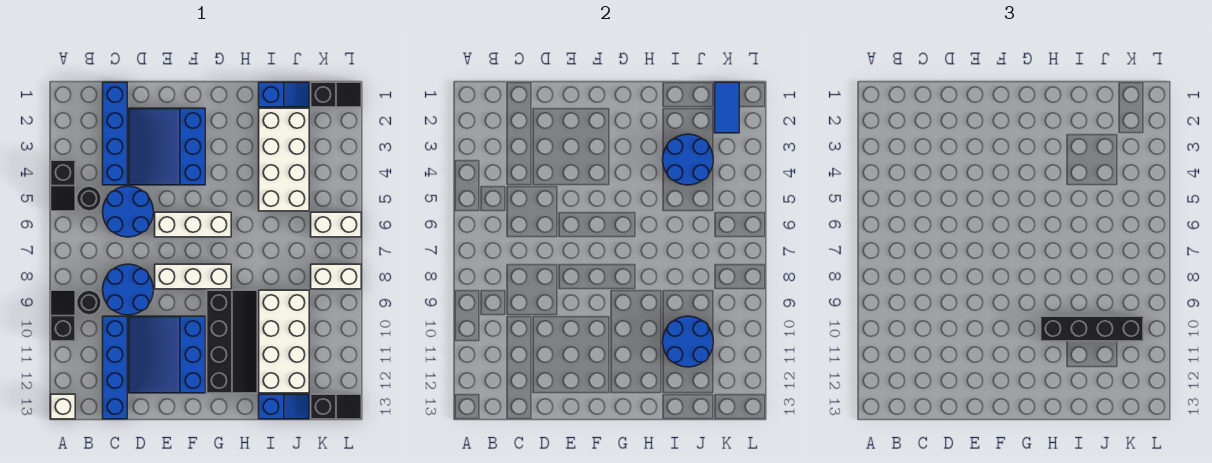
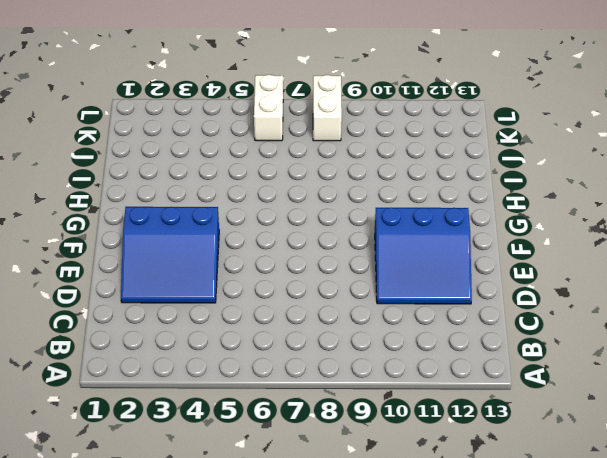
none -> black slope A4:A5 level 1 top 4
none -> black slope A9:A10 level 1 top 10
none -> white brick A13 level 1

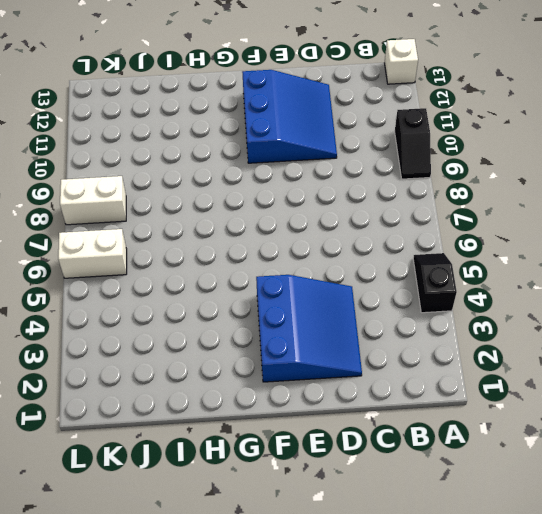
none -> black round brick B5 level 1
none -> black round brick B9 level 1
none -> blue brick C1:C4 level 1

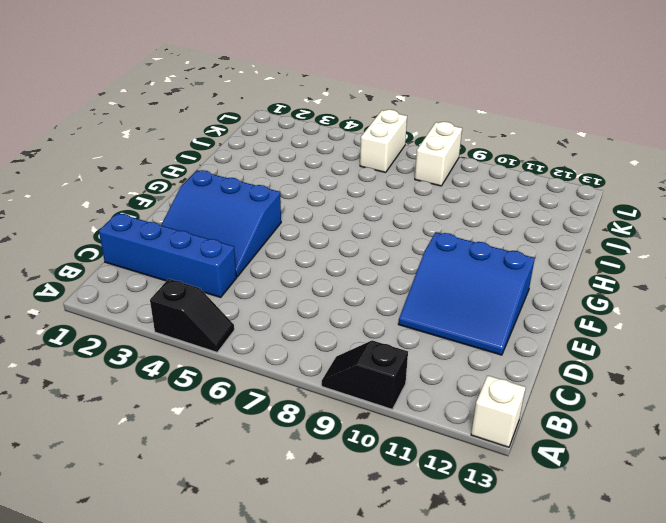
none -> black round brick B5 level 1
none -> black round brick B9 level 1
none -> blue round brick C5:D6 level 1

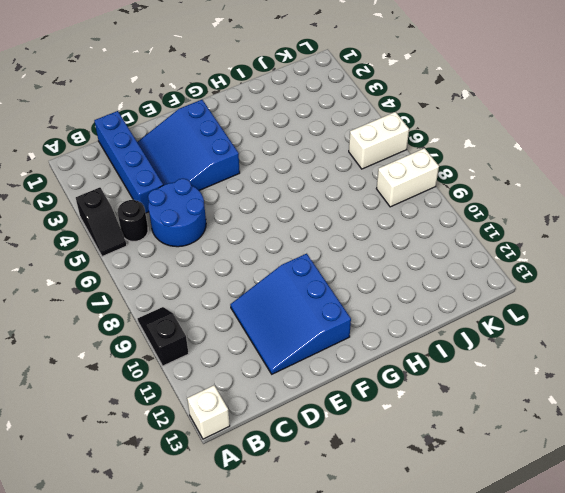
none -> black round brick B9 level 1
none -> blue round brick C8:D9 level 1
none -> blue brick C10:C13 level 1

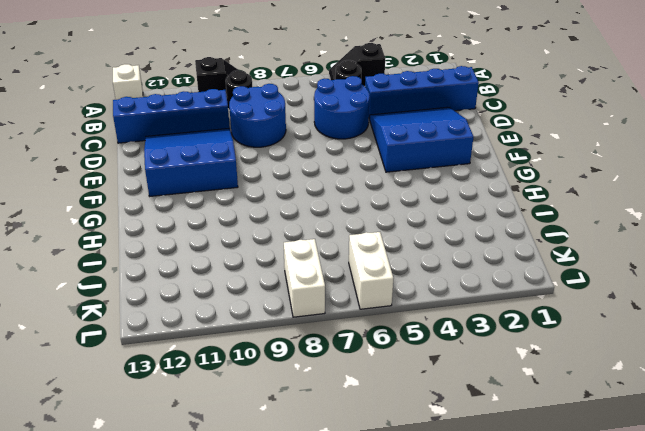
none -> white brick E6:G6 level 1
none -> white brick E8:G8 level 1
none -> black slope G9:H12 level 1 top G

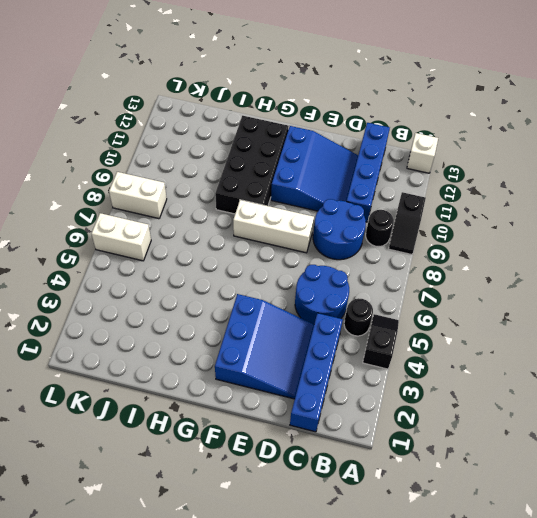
black brick G9:H12 level 1 -> black slope G9:H12 level 1 top G
none -> white brick E6:G6 level 1
none -> blue slope I1:J1 level 1 top I
none -> white brick I2:J5 level 1

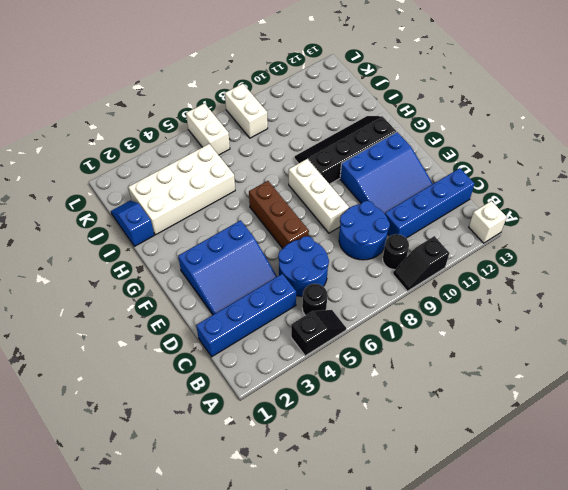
brown brick E6:G6 level 1 -> white brick E6:G6 level 1
none -> white brick I9:J12 level 1
none -> blue slope I13:J13 level 1 top I
none -> black slope K1:L1 level 1 top K

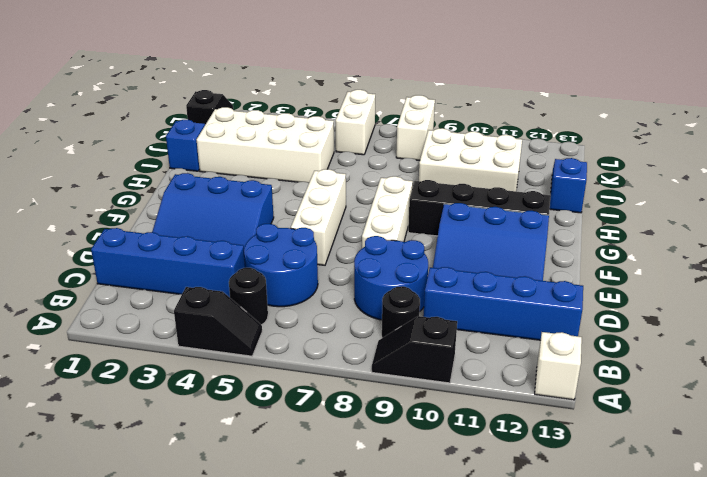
white brick I9:J11 level 1 -> white brick I9:J12 level 1
none -> black slope K13:L13 level 1 top K
none -> blue round brick I3:J4 level 2
none -> blue round brick I10:J11 level 2

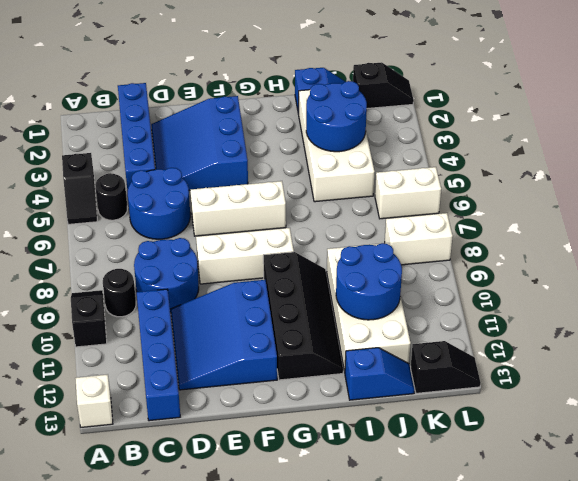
none -> blue tile K1:K2 level 2
none -> black brick H10:K10 level 3

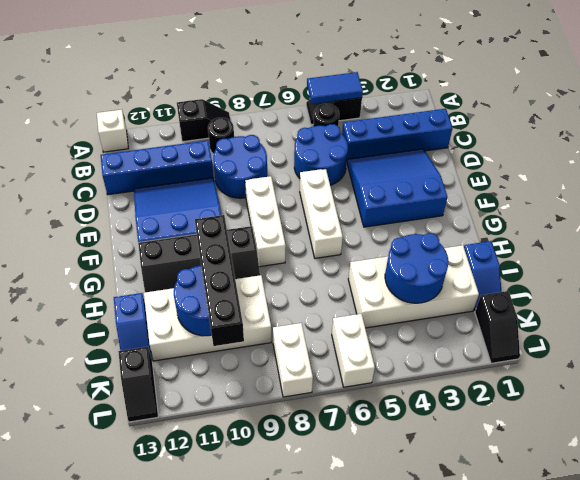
blue tile A4:A5 level 2 -> blue tile K1:K2 level 2

